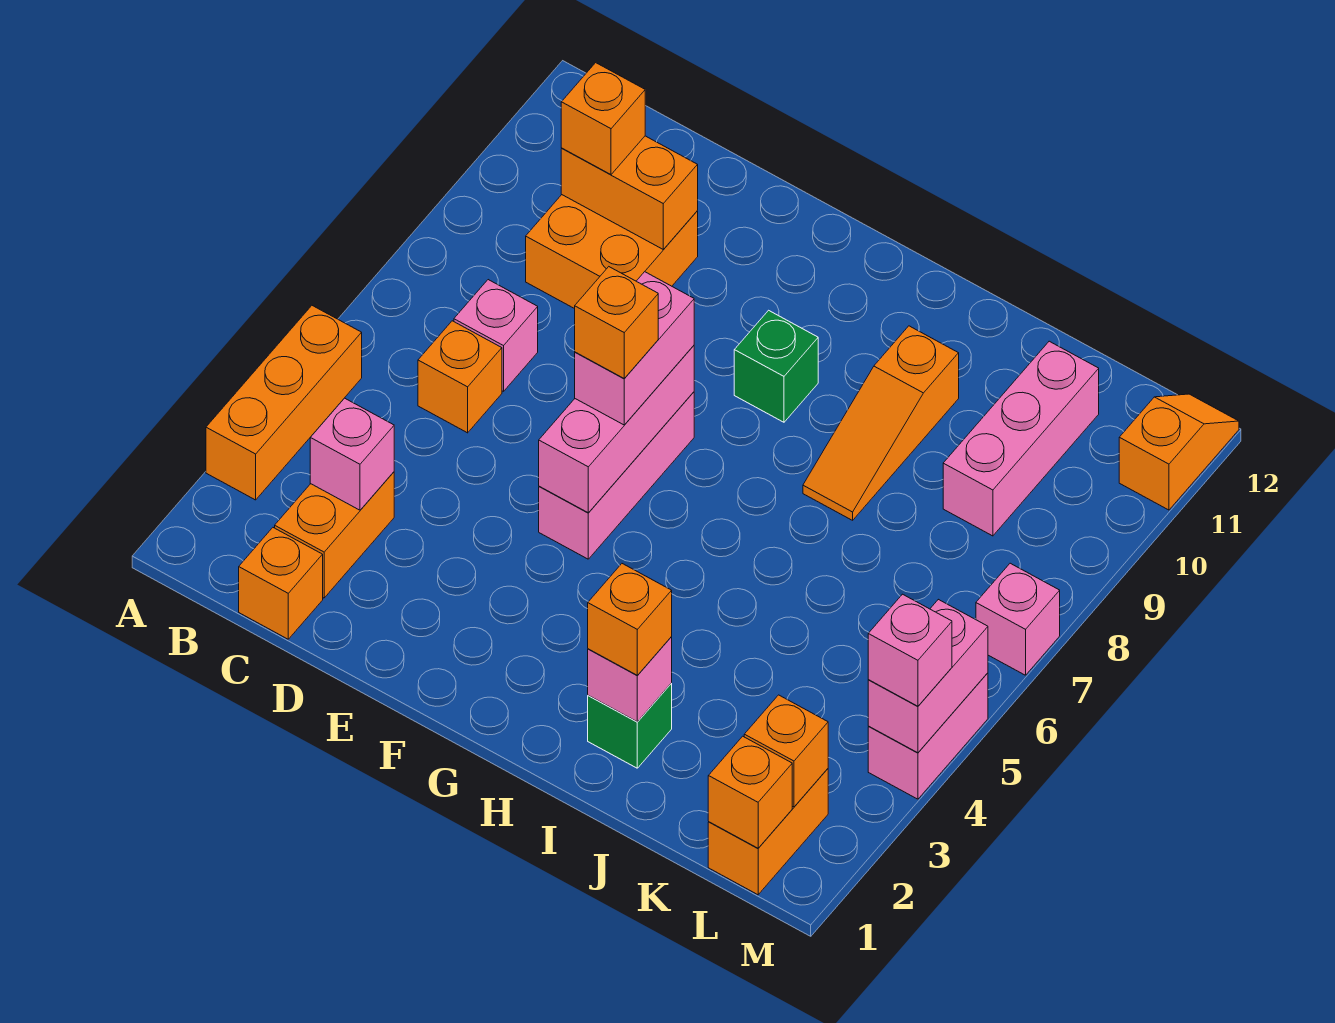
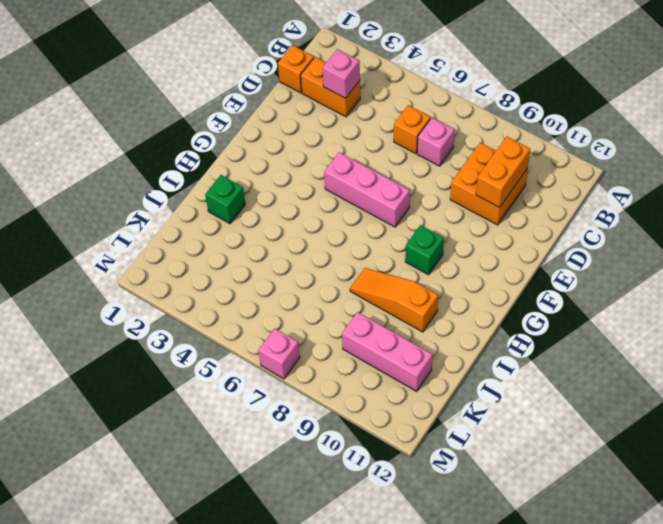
none -> orange brick A3:A5 level 1
none -> orange brick L1:L2 level 1
none -> pink brick M4:M5 level 1

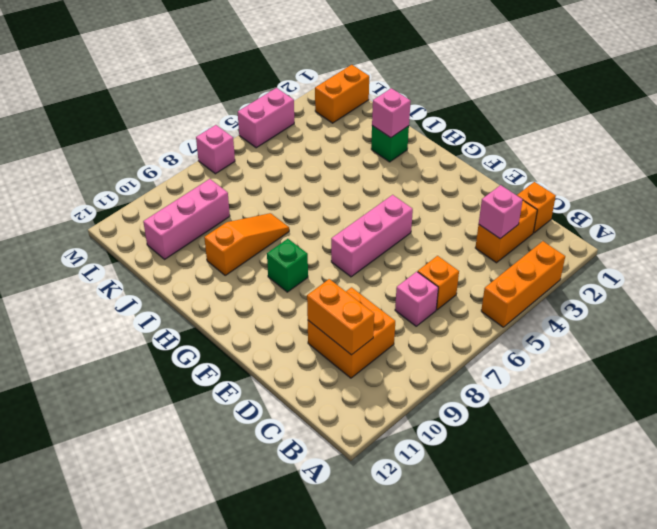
none -> orange slope M11:M12 level 1 top 11
none -> pink brick F5:F7 level 2
none -> orange brick L1 level 2

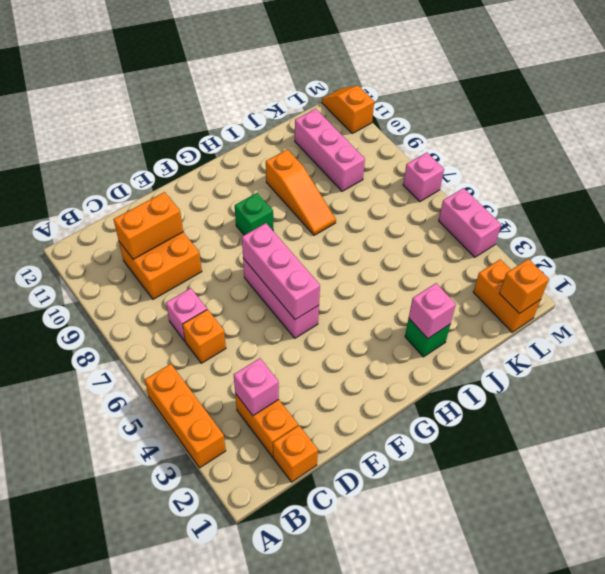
none -> orange brick L2 level 2
none -> pink brick M4:M5 level 2
none -> orange brick C10 level 3

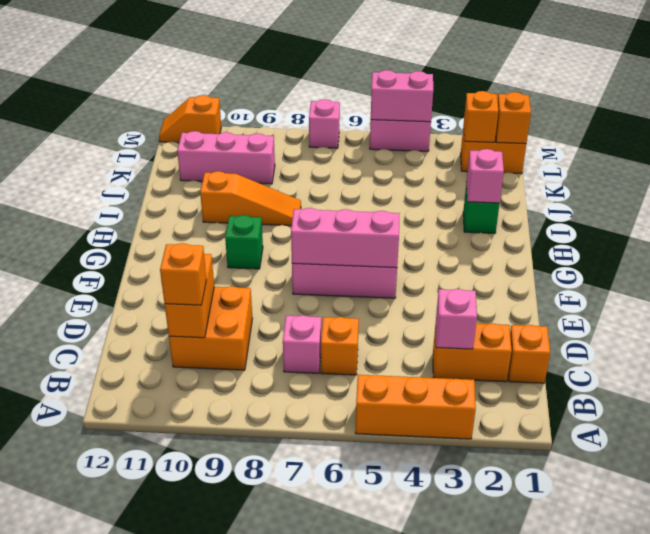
none -> pink brick F6:F7 level 3
none -> orange brick I2 level 3
none -> pink brick M4 level 3

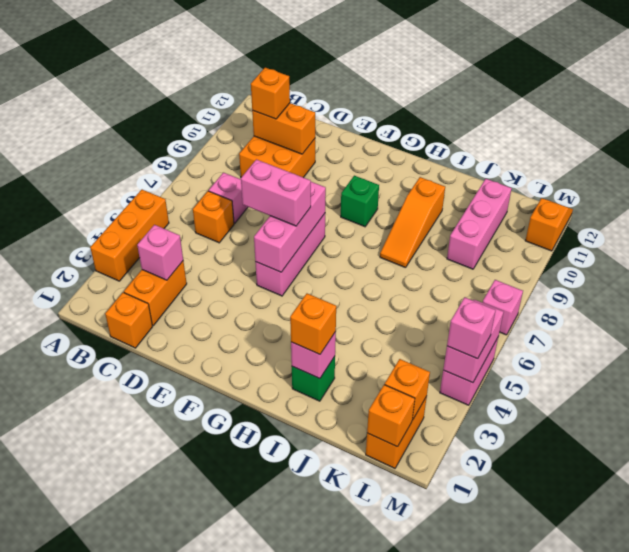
pink brick E6:F6 level 3 -> pink brick F6:F7 level 3
none -> orange brick F6 level 4

